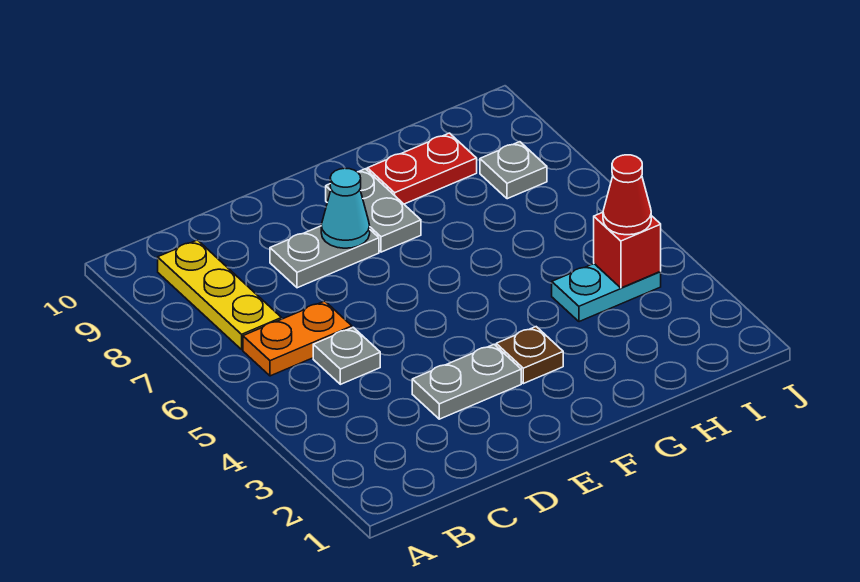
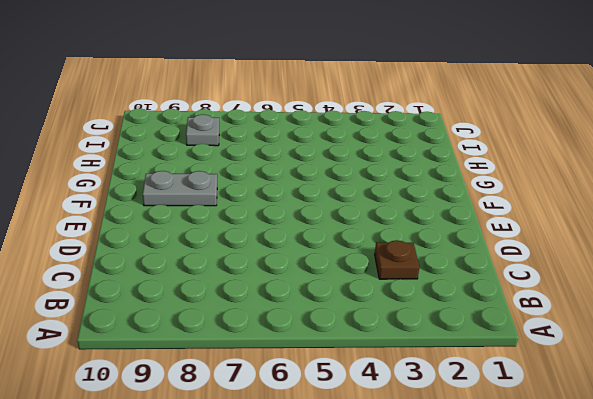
brown plate C3 level 1 -> brown plate F3 level 1
none -> orange plate B6:C6 level 1
none -> yellow plate B7:B9 level 1
none -> grey plate C5 level 1

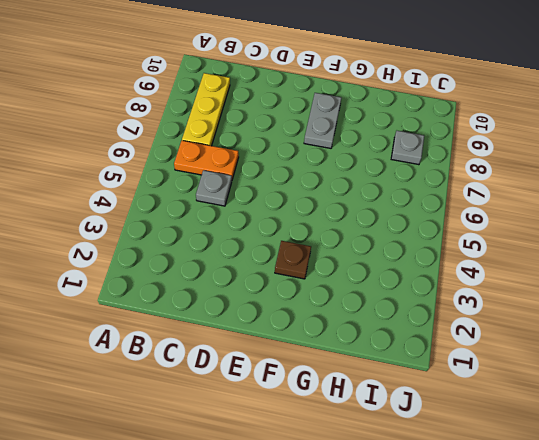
none -> grey plate D3:E3 level 1
none -> grey plate D8:E8 level 1
none -> red plate G9:H9 level 1

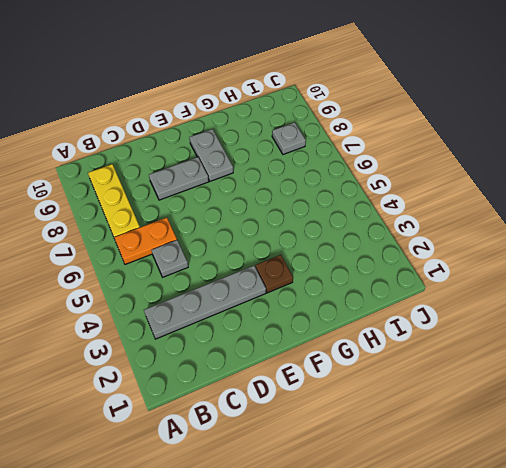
grey plate B3:E3 level 1 -> grey plate D3:E3 level 1
none -> red plate G9:H9 level 1
none -> cyan plate H4:I4 level 1
none -> cyan cone E8 level 2

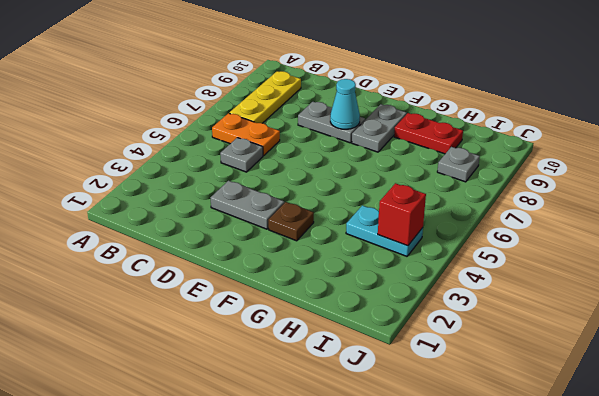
none -> red cone I4 level 3

